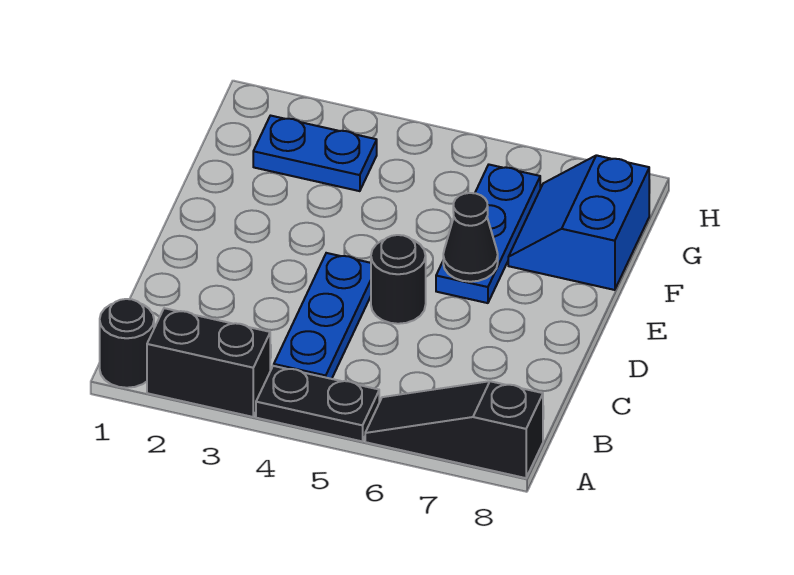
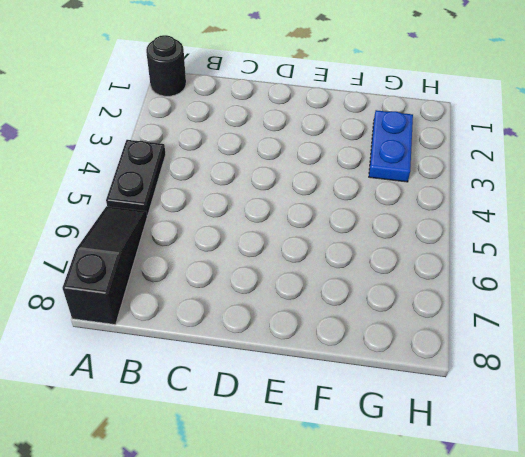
none -> black brick A2:A3 level 1
none -> blue plate B4:D4 level 1

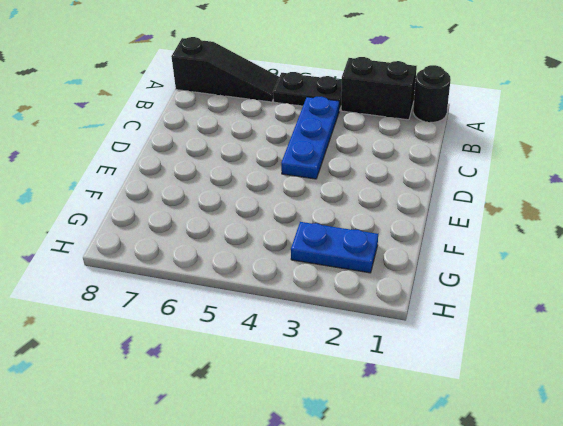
none -> black round brick D5 level 1
none -> blue plate E6:G6 level 1

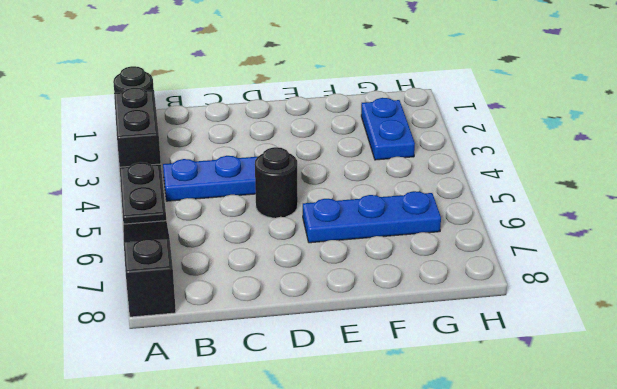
none -> blue slope F7:G8 level 1 top 8
none -> black cone E6 level 2

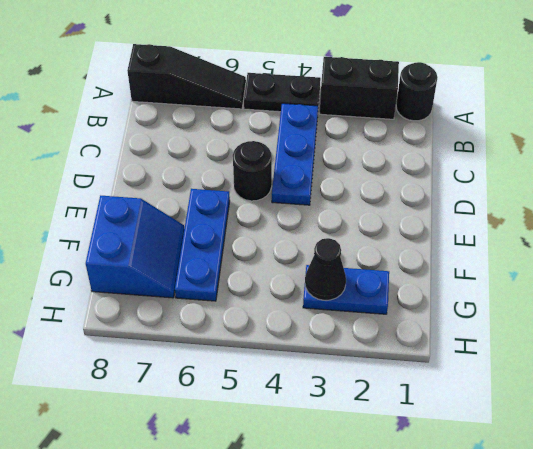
black cone G3 level 2 -> black cone E6 level 2

